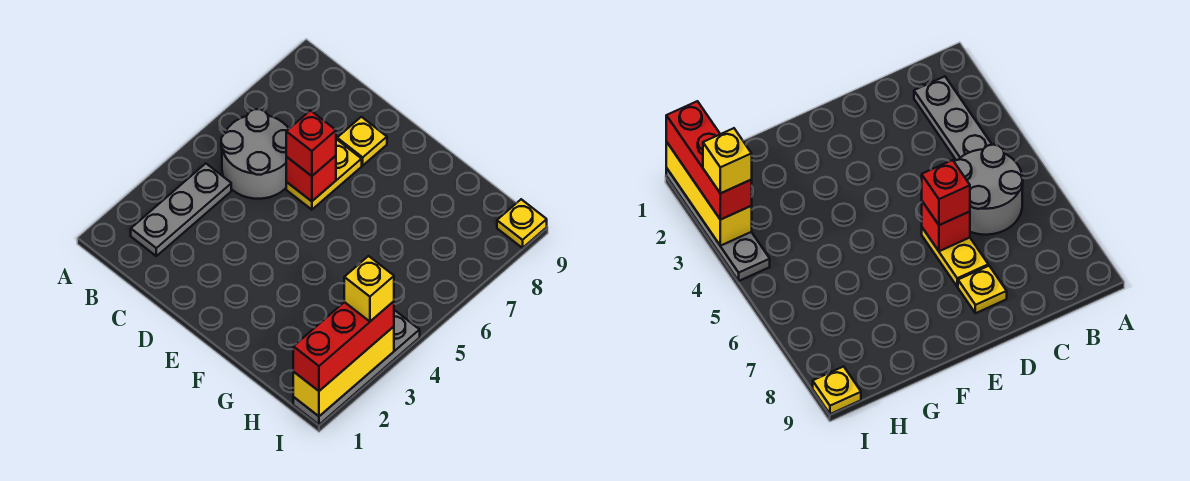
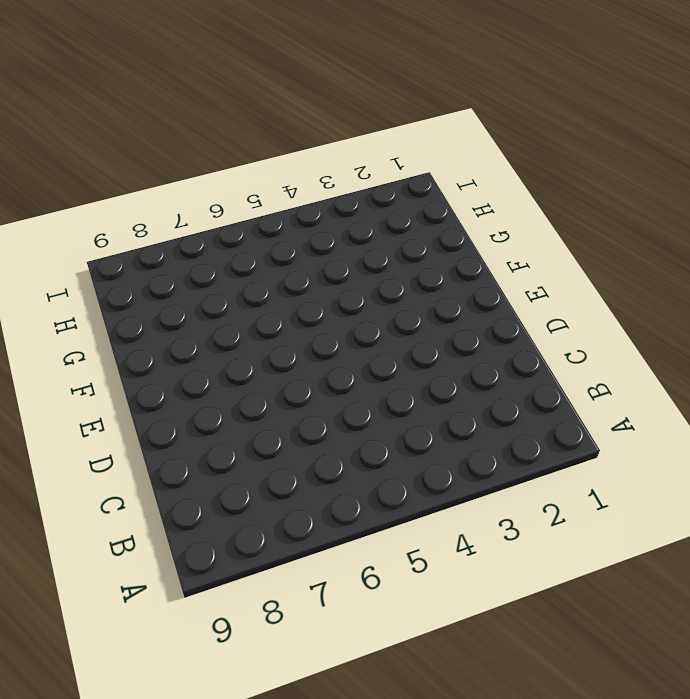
none -> grey plate B2:B4 level 1
none -> grey round brick B5:C6 level 1

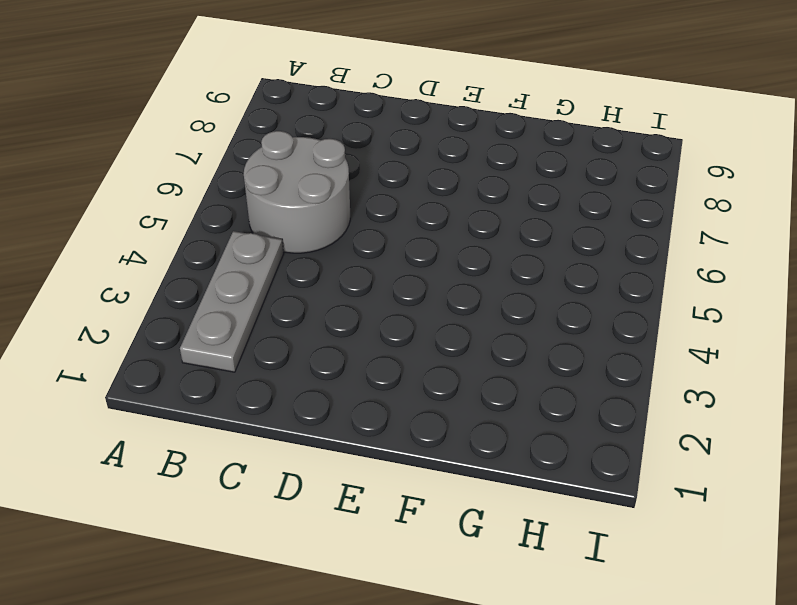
none -> yellow plate D6:D7 level 1
none -> yellow plate D8 level 1

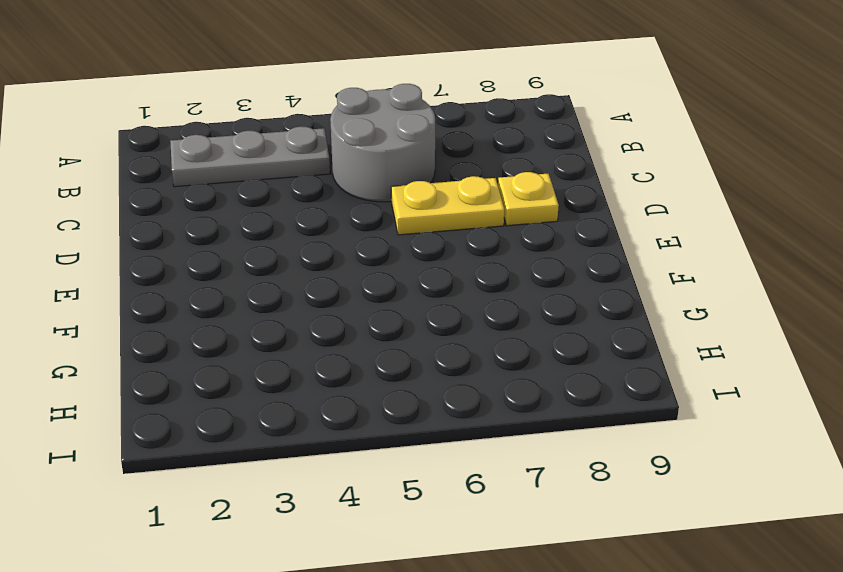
none -> grey plate I1:I4 level 1
none -> yellow plate I9 level 1

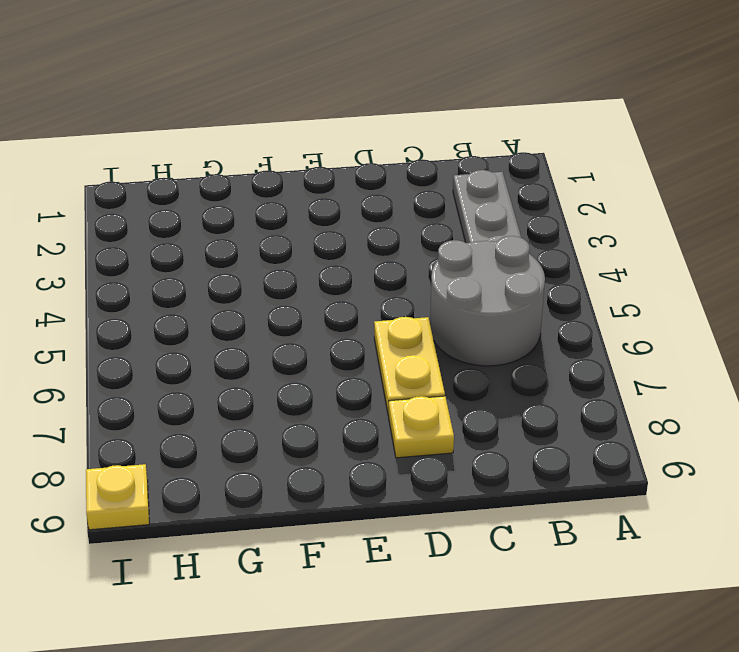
none -> grey plate I1:I4 level 1
none -> red brick D6 level 2

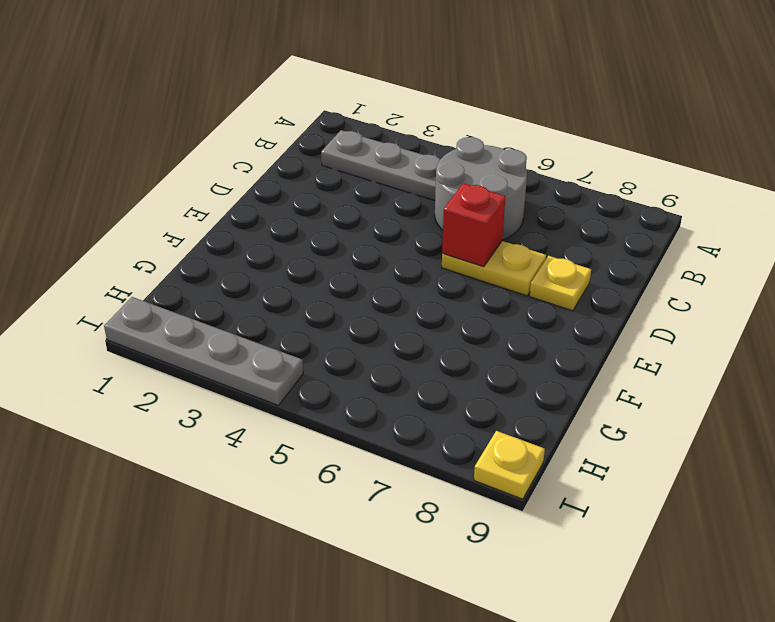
none -> yellow brick I1:I3 level 2
none -> red brick D6 level 3

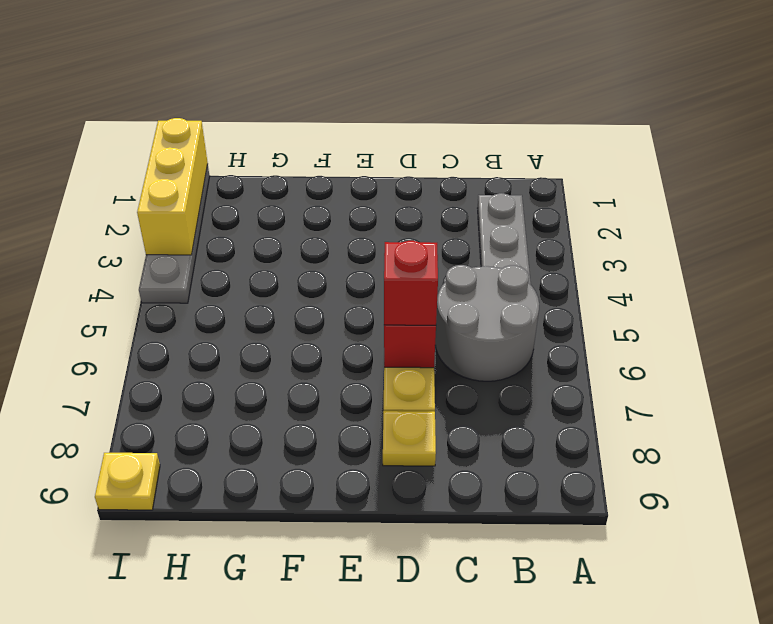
none -> red brick I1:I3 level 3
none -> yellow brick I3 level 4

